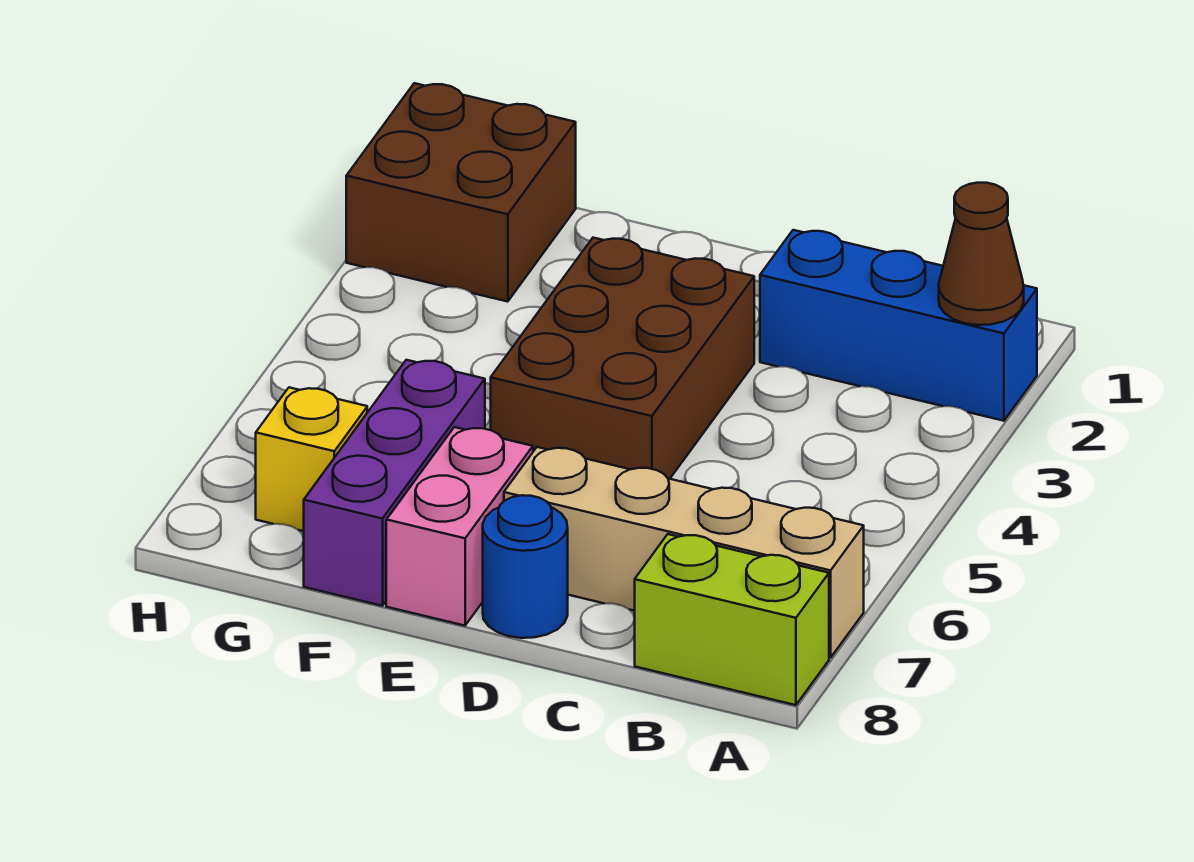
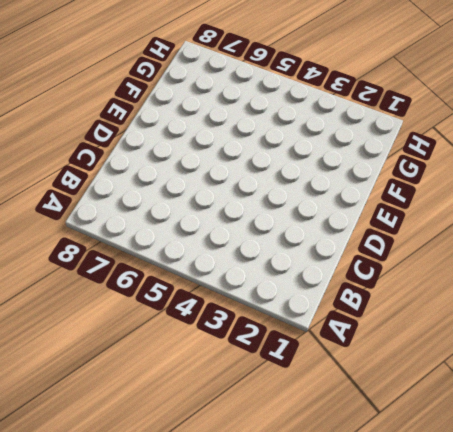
none -> blue brick A2:C2 level 1
none -> tan brick A7:D7 level 1

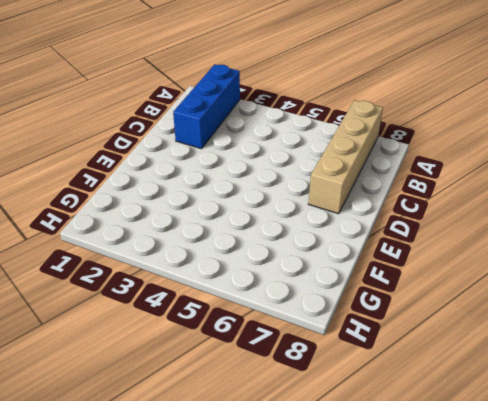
none -> lime brick A8:B8 level 1
none -> brown brick D3:E5 level 1

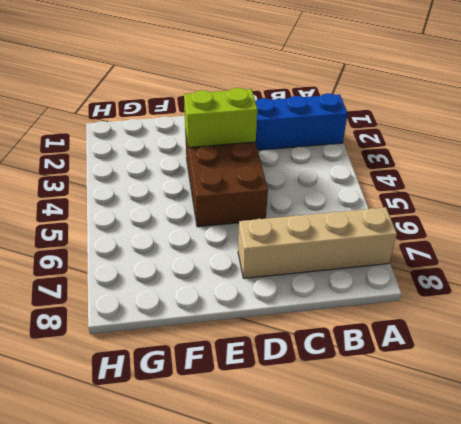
lime brick D3:E3 level 2 -> lime brick A8:B8 level 1
none -> blue round brick D8 level 1
none -> pink brick E7:E8 level 1

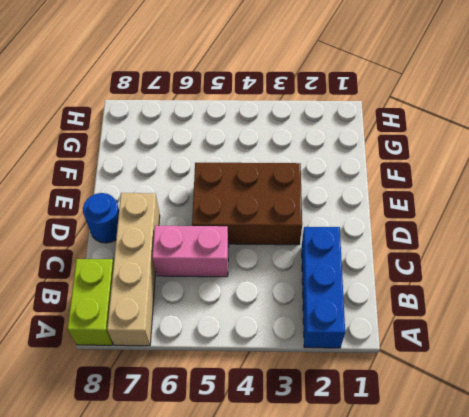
pink brick C5:C6 level 1 -> pink brick E7:E8 level 1
none -> purple brick F6:F8 level 1
none -> brown brick G1:H2 level 1

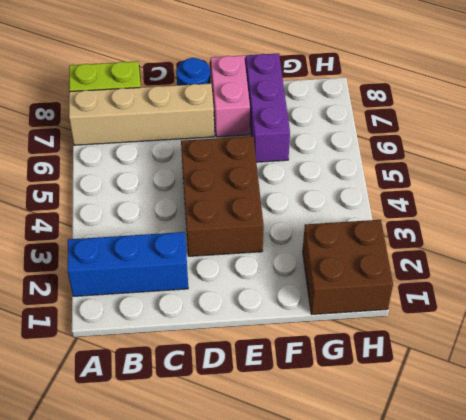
none -> yellow brick G7 level 1
none -> brown cone A2 level 2

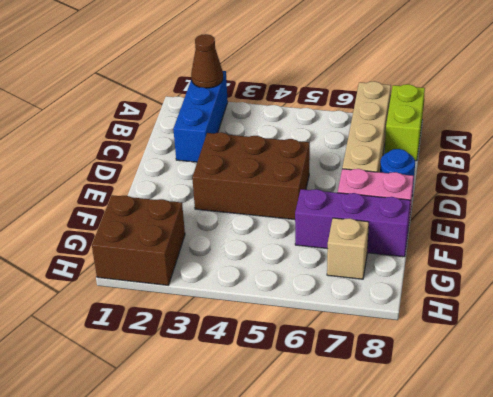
tan brick G7 level 1 -> yellow brick G7 level 1

